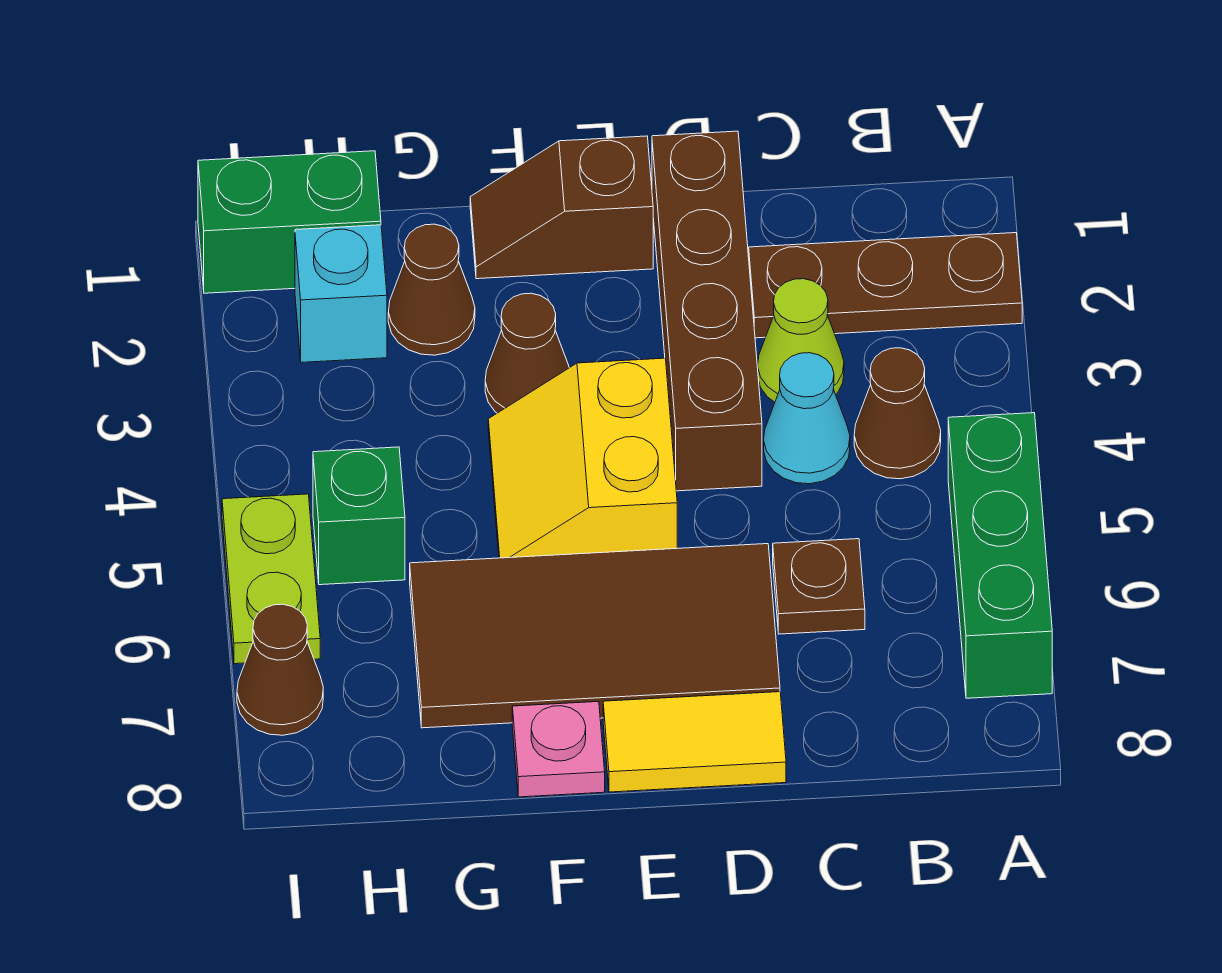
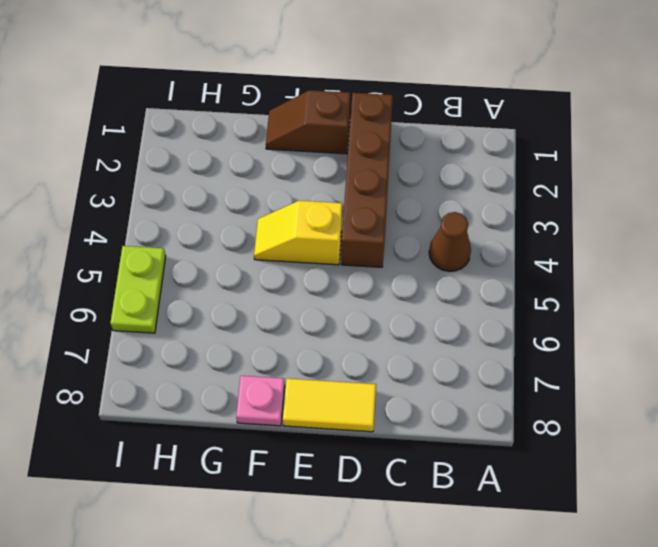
yellow slope E4:F4 level 1 top E -> yellow slope E4:F5 level 1 top E
none -> brown plate A2:C2 level 1
none -> green brick A5:A7 level 1
none -> lime cone C3 level 1

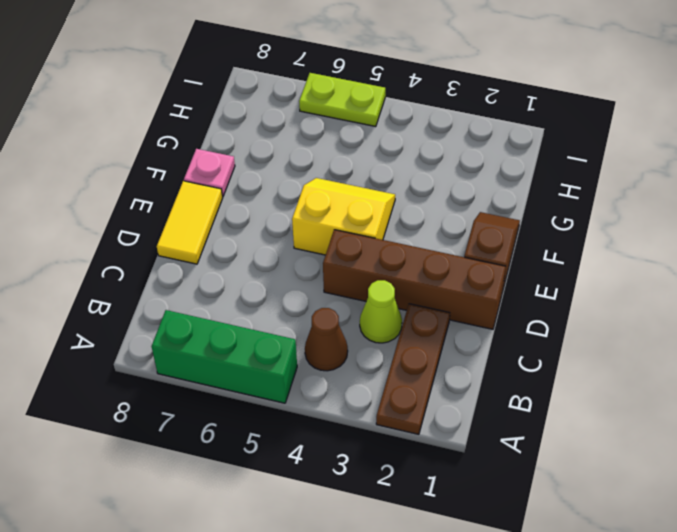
none -> cyan cone C4 level 1
none -> brown plate C6 level 1
none -> brown tile D6:G7 level 1

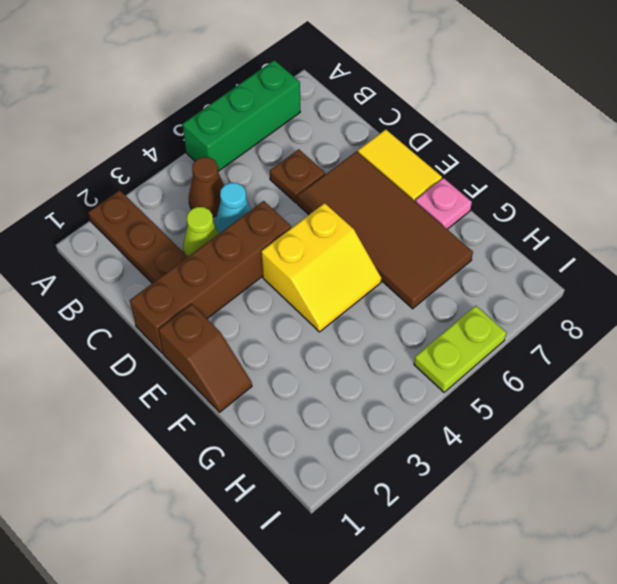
none -> brown cone F3 level 1
none -> brown cone G2 level 1
none -> green brick H1:I1 level 1

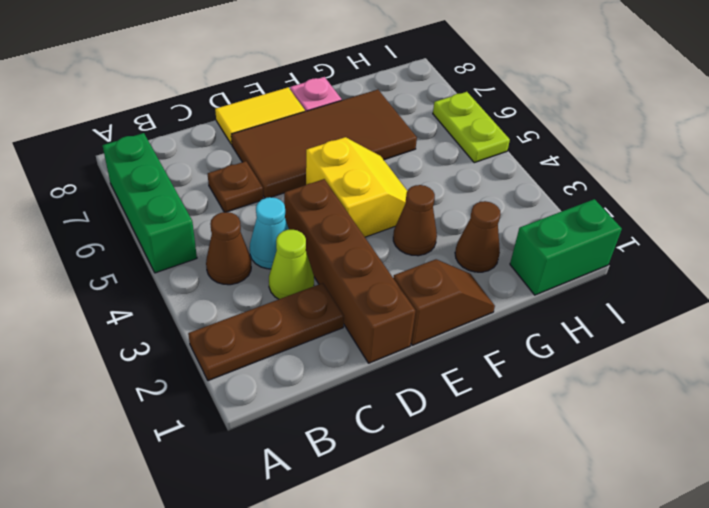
none -> cyan brick H2 level 1
none -> green brick H5 level 1
none -> brown cone I7 level 1

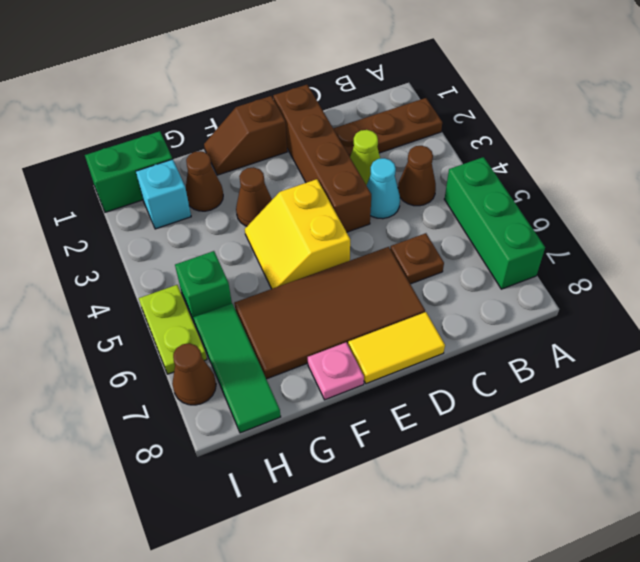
green tile H6:H8 level 1 -> none

